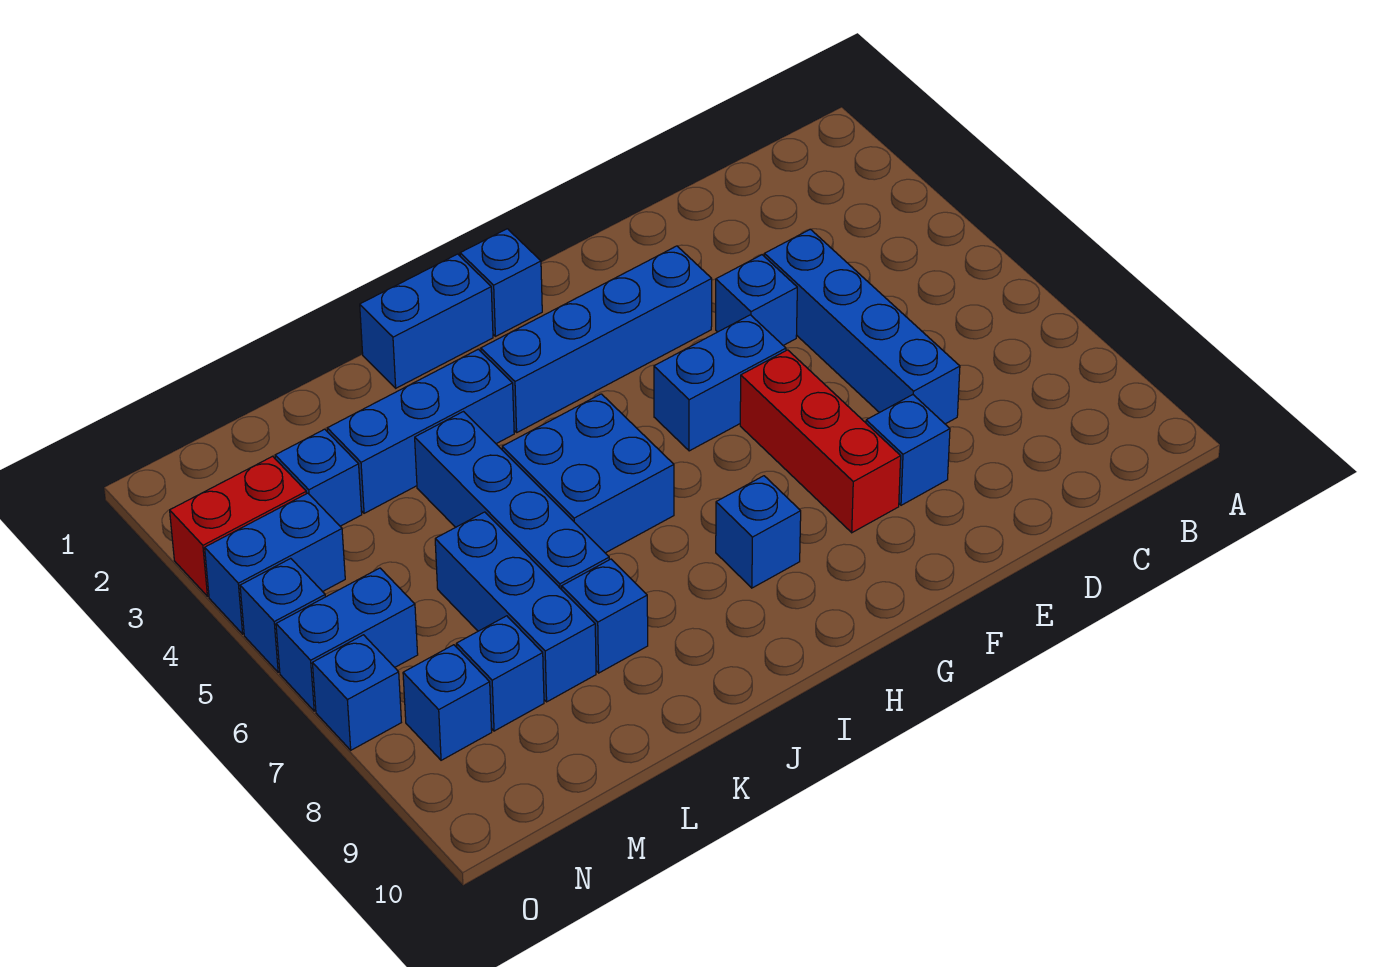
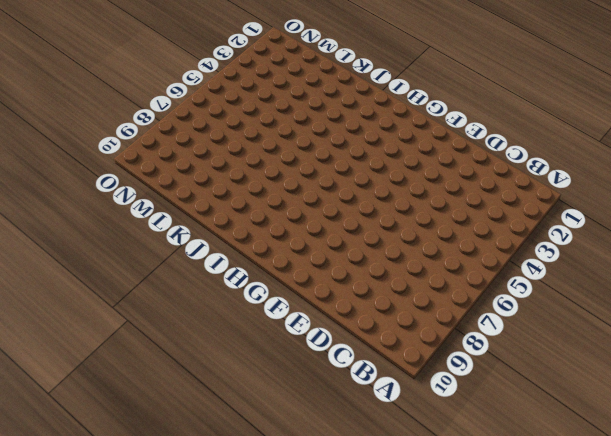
none -> blue brick D4:D7 level 1
none -> blue brick E4 level 1
none -> blue brick E8 level 1

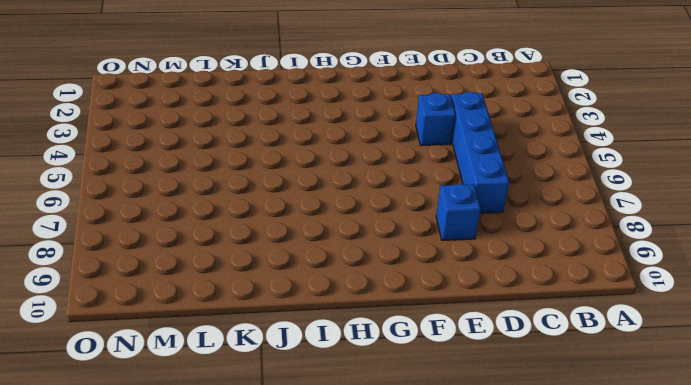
none -> blue brick F3:I3 level 1
none -> blue brick F5:G5 level 1
none -> red brick F6:F8 level 1

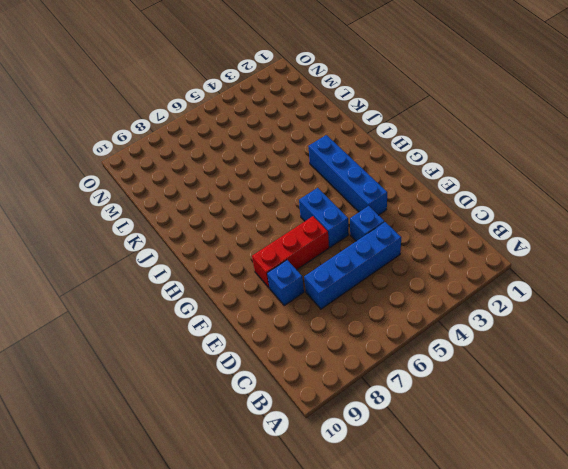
none -> blue brick H1 level 1
none -> blue brick H8 level 1
none -> blue brick I1:J1 level 1

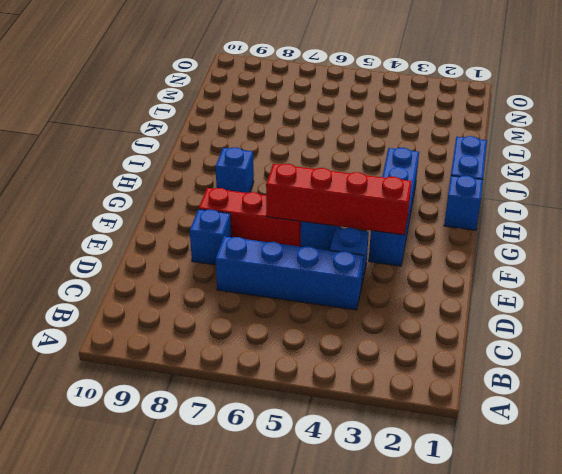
red brick F3:F6 level 2 -> none
none -> blue brick I5:J6 level 1
none -> blue brick J3:L3 level 1
none -> blue brick K4:K7 level 1

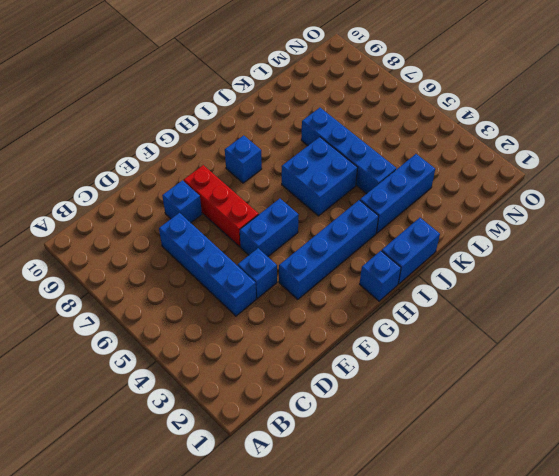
none -> blue brick K8 level 1
none -> blue brick L6:L8 level 1
none -> blue brick M3 level 1

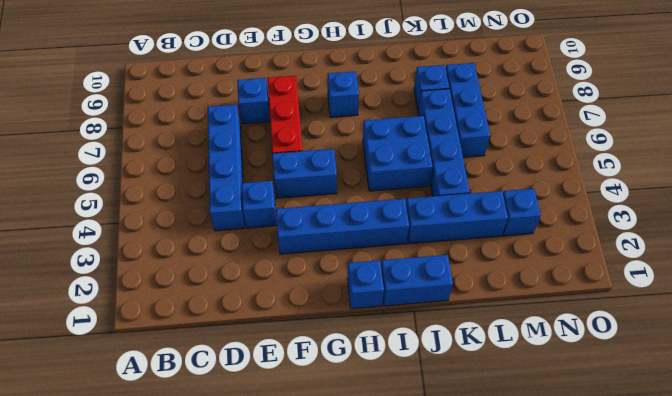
none -> blue brick M8 level 1
none -> red brick N3:O3 level 1
none -> blue brick N4:O4 level 1

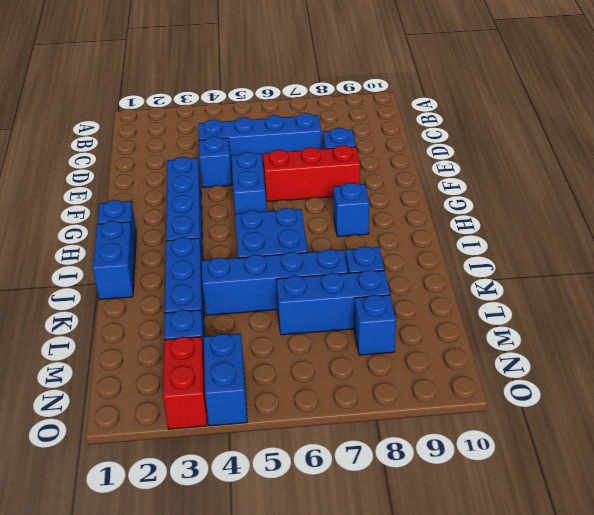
none -> blue brick N6:O6 level 1
none -> blue brick N8 level 1
none -> blue brick O5 level 1

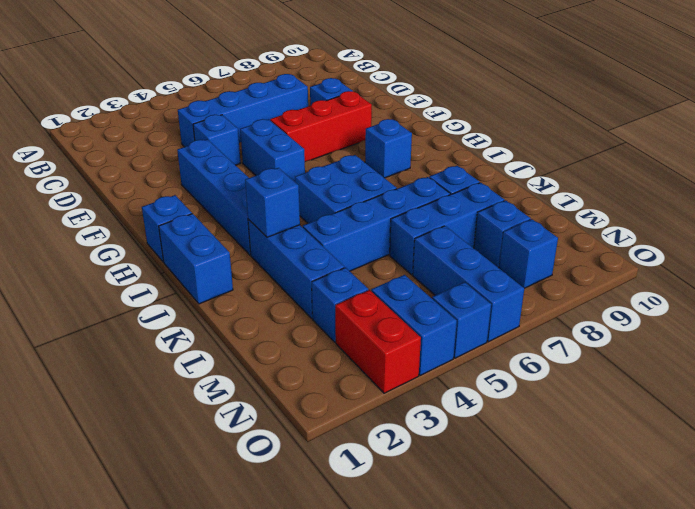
blue brick J3 level 2 -> blue brick O7 level 1
blue brick M6:O6 level 1 -> blue brick N6:O6 level 1

